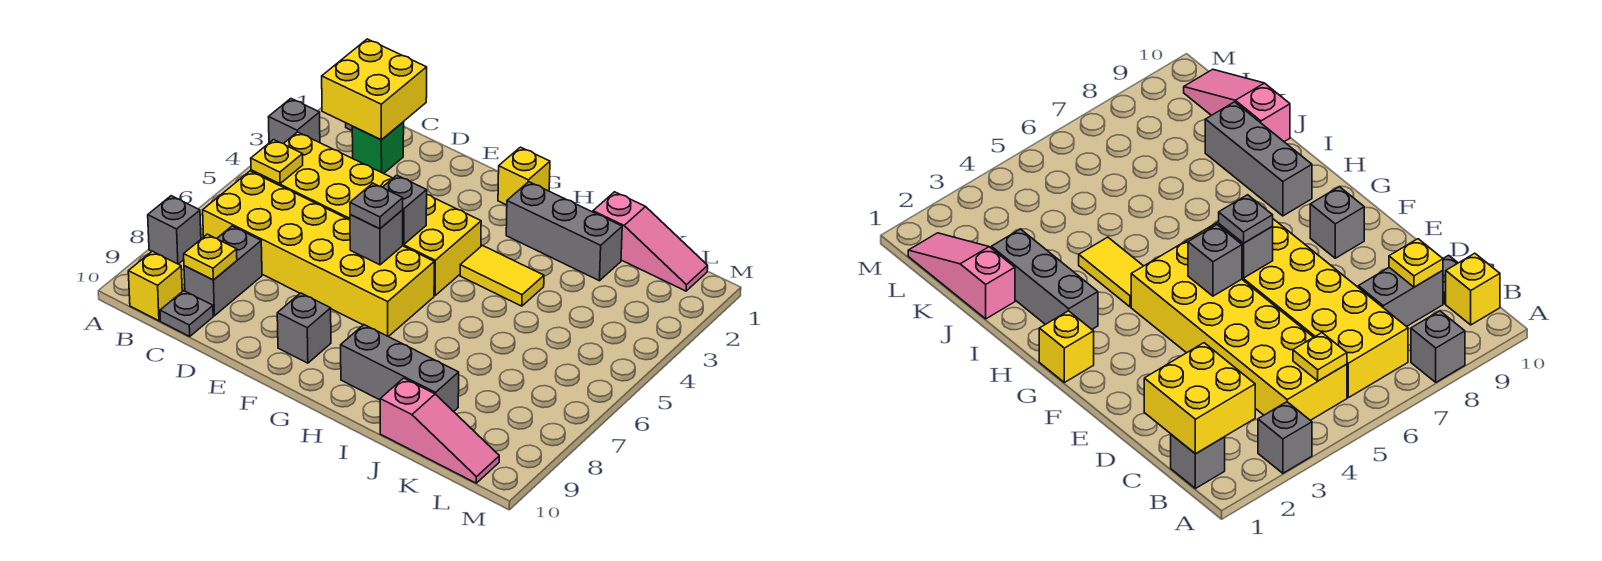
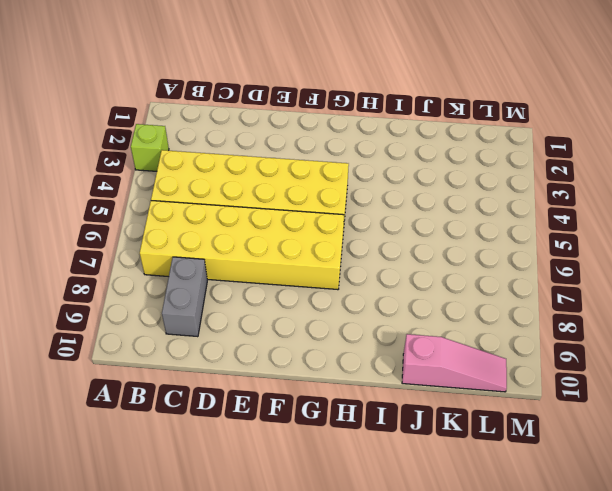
lime brick A3 level 1 -> grey brick A3 level 1
none -> grey brick A8 level 1
none -> grey brick B1 level 1
none -> yellow brick B10 level 1

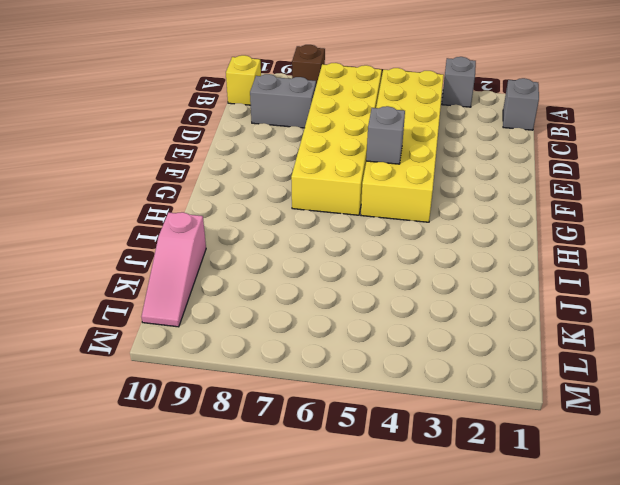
brown brick A8 level 1 -> grey brick A8 level 1
none -> green brick C2 level 1
none -> grey plate C10 level 1
none -> grey brick F9 level 1

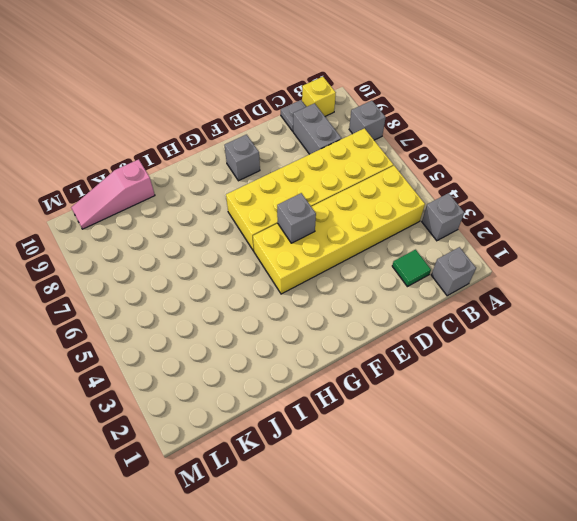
green tile C2 level 1 -> green brick C2 level 1
none -> yellow brick G1 level 1
none -> grey brick H2:J2 level 1
none -> yellow tile H4:I4 level 1

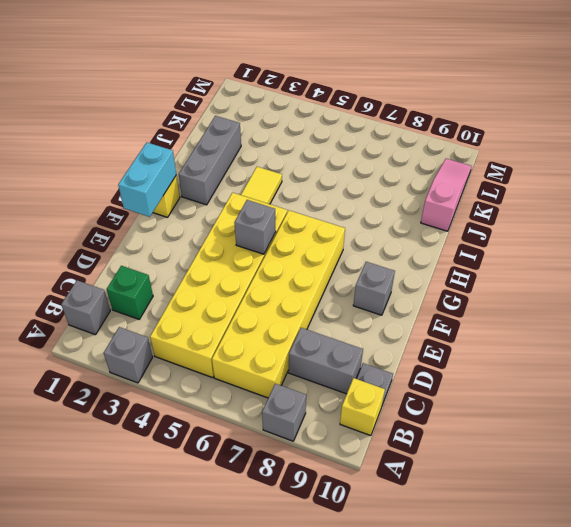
cyan brick F1:G1 level 2 -> none
none -> grey brick H9:J9 level 1
none -> pink slope J1:L1 level 1 top J
none -> yellow brick B1:C2 level 2

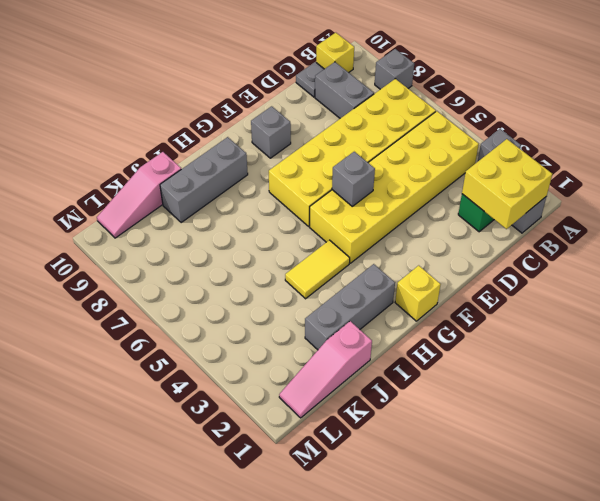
none -> yellow plate B5 level 2
none -> yellow plate C9 level 2
none -> grey brick F6 level 2

